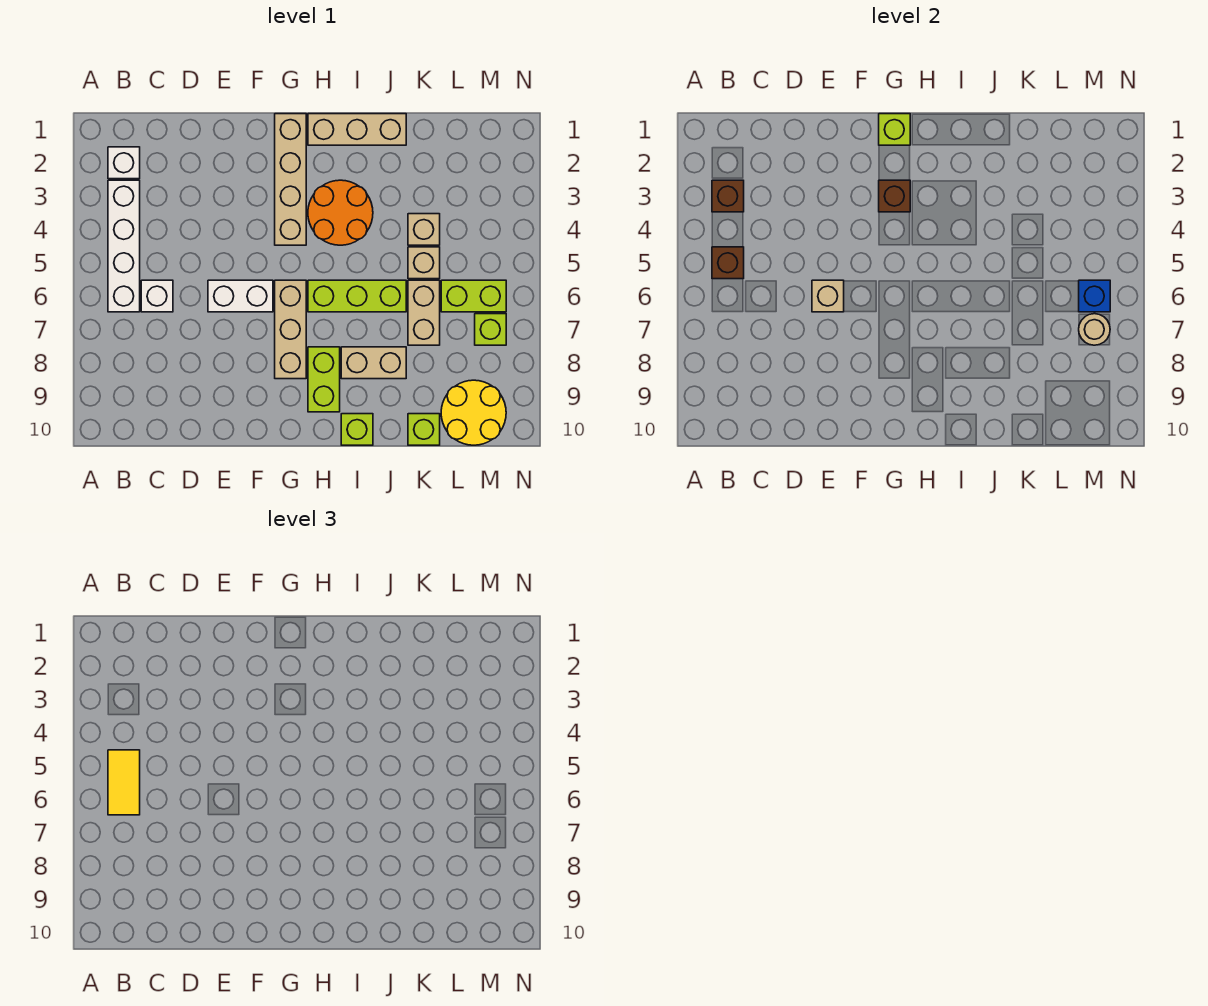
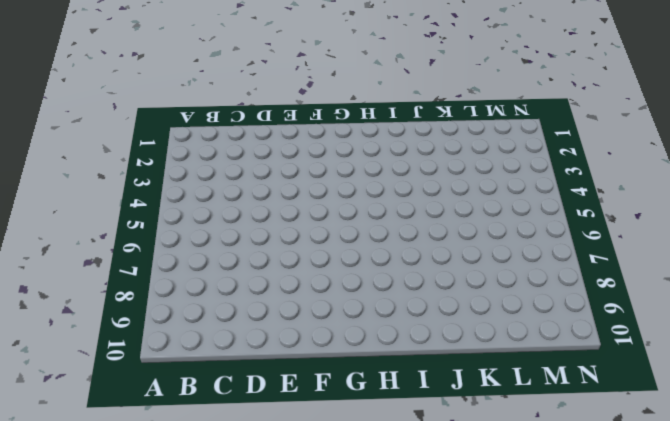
none -> white brick B2 level 1
none -> white brick B3:B6 level 1
none -> white brick C6 level 1

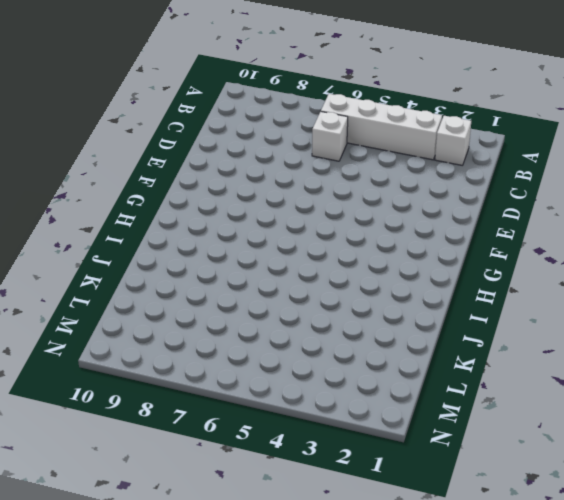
none -> white brick E6:F6 level 1
none -> tan brick G1:G4 level 1
none -> tan brick G6:G8 level 1

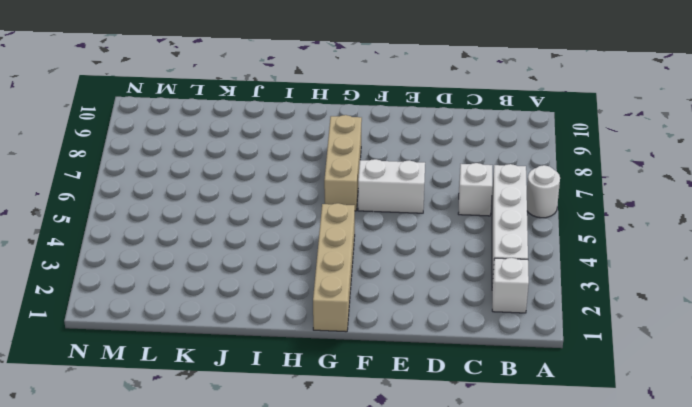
white round brick A6 level 1 -> none
none -> tan brick H1:J1 level 1
none -> orange round brick H3:I4 level 1
none -> lime brick H6:J6 level 1

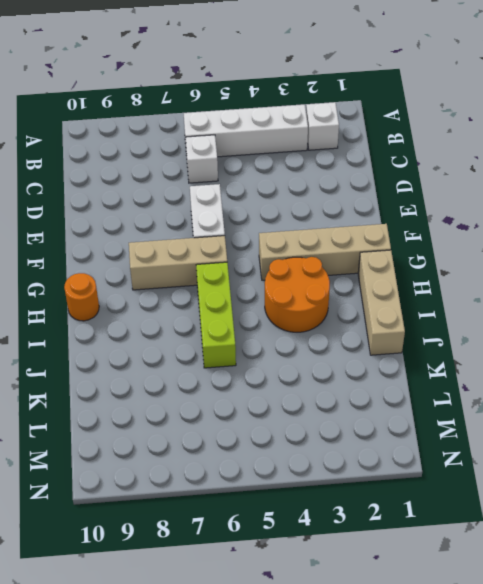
orange round brick H10 level 1 -> none
none -> lime brick H8:H9 level 1
none -> tan brick I8:J8 level 1
none -> lime brick I10 level 1

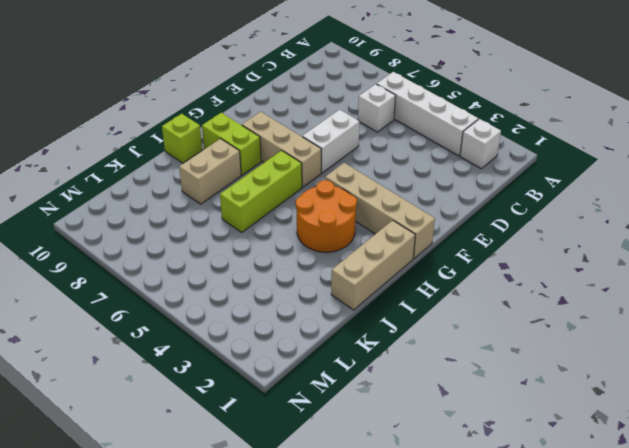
none -> tan brick K4 level 1
none -> tan brick K5 level 1
none -> tan brick K6:K7 level 1

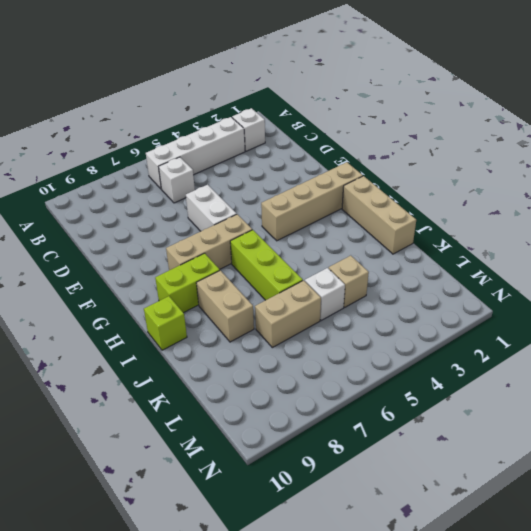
white brick K5 level 1 -> tan brick K5 level 1
none -> orange round brick H3:I4 level 1
none -> lime brick K10 level 1
none -> lime brick L6:M6 level 1

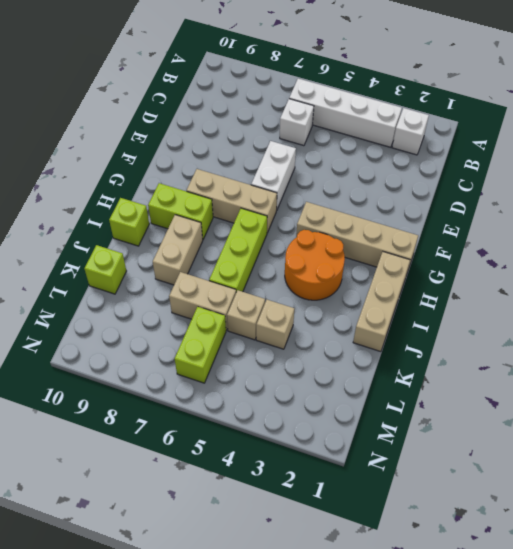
none -> yellow round brick L9:M10 level 1
none -> lime brick M7 level 1
none -> brown brick B3 level 2

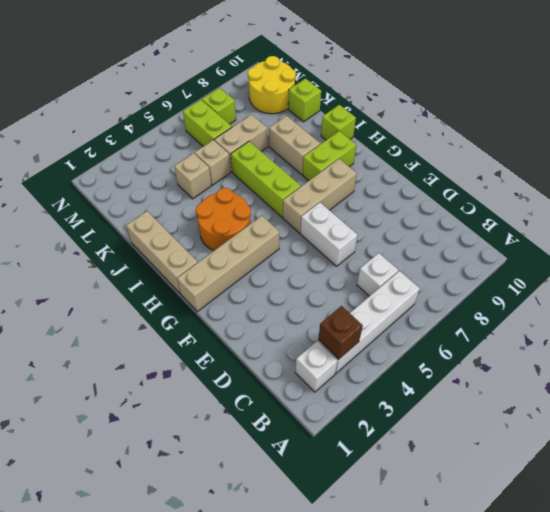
none -> brown brick B5 level 2
none -> tan brick E6 level 2
none -> lime brick G1 level 2

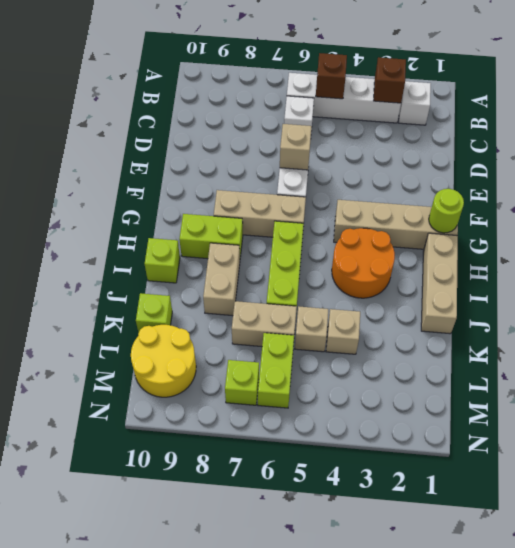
lime round brick G1 level 2 -> lime brick G1 level 2
none -> brown brick G3 level 2
none -> blue brick M6 level 2
none -> tan round brick M7 level 2

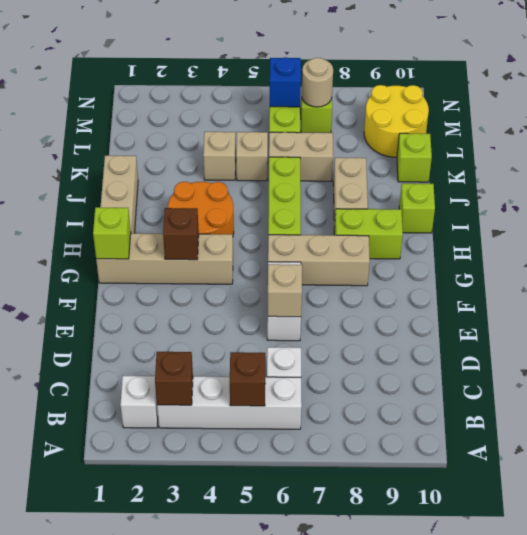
none -> yellow tile B5:B6 level 3

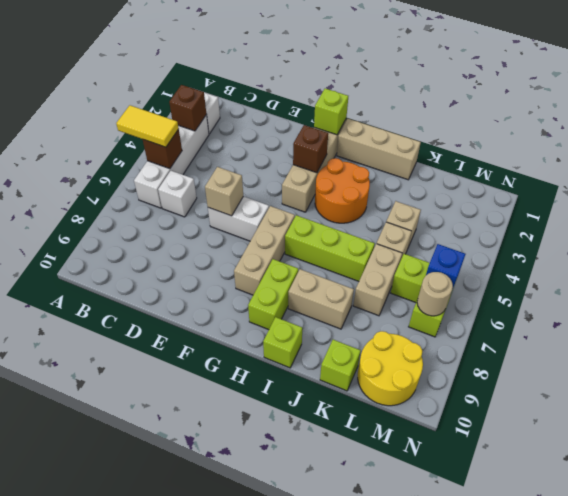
yellow tile A5:B5 level 3 -> yellow tile B5:B6 level 3

